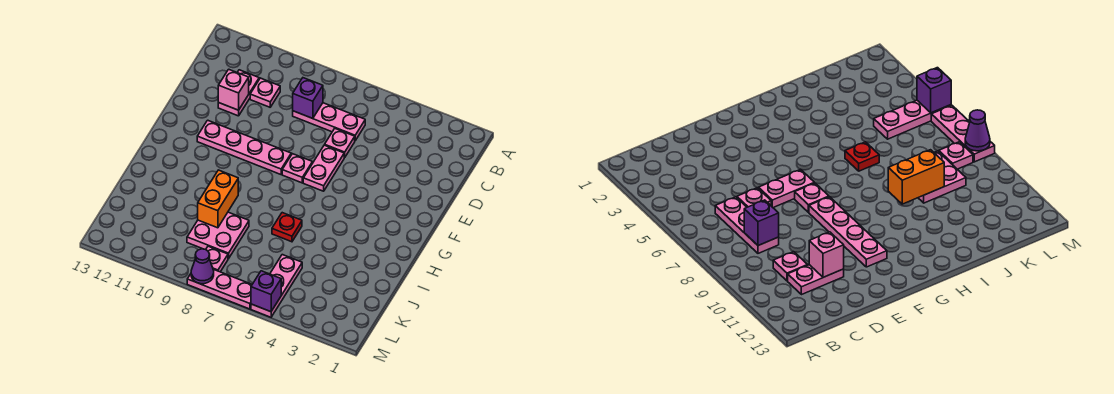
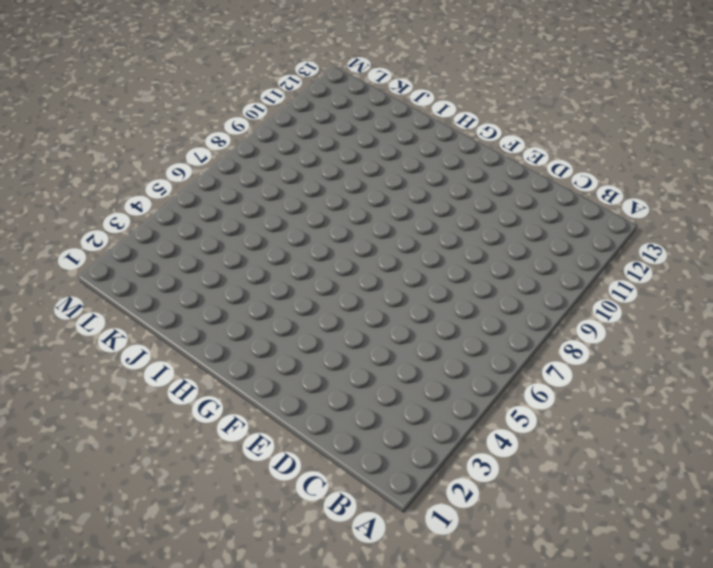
none -> pink plate C6:C8 level 1
none -> pink plate C10 level 1
none -> pink plate C11:D11 level 1

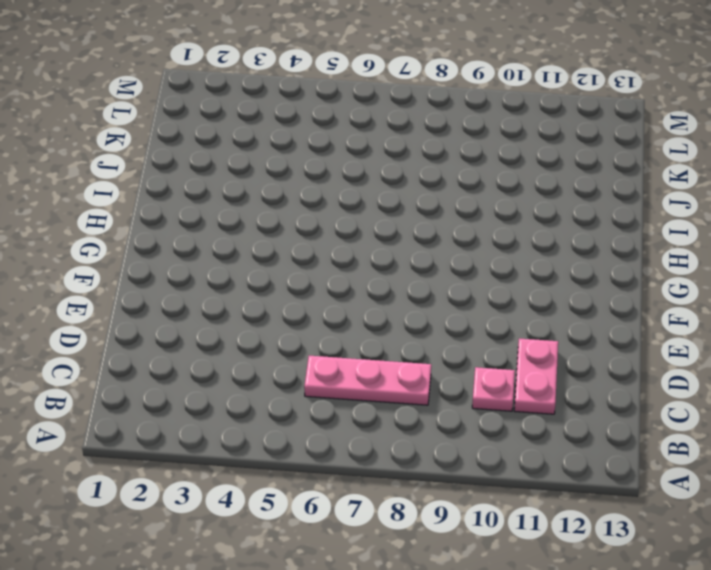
none -> pink plate D6 level 1
none -> pink plate E6:F6 level 1
none -> pink plate F7 level 1

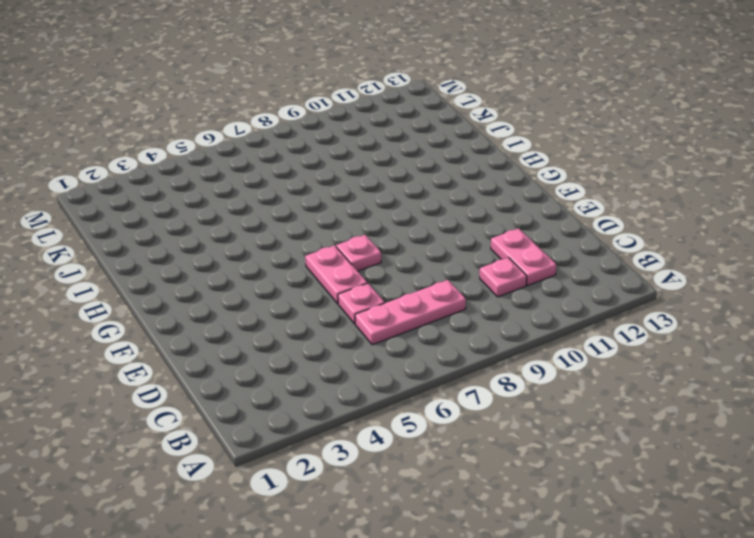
none -> pink plate F8:F11 level 1
none -> red plate I6 level 1
none -> pink plate J8:K9 level 1

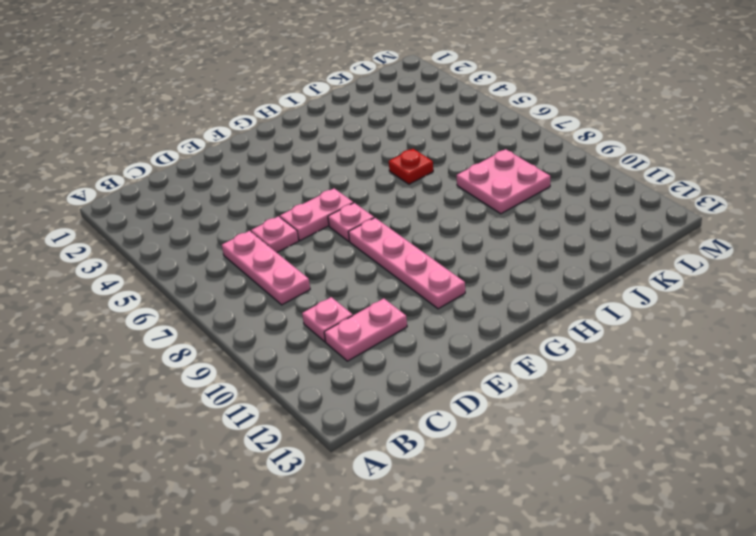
none -> pink plate K5:M5 level 1
none -> pink plate L8 level 1
none -> pink plate M6:M8 level 1

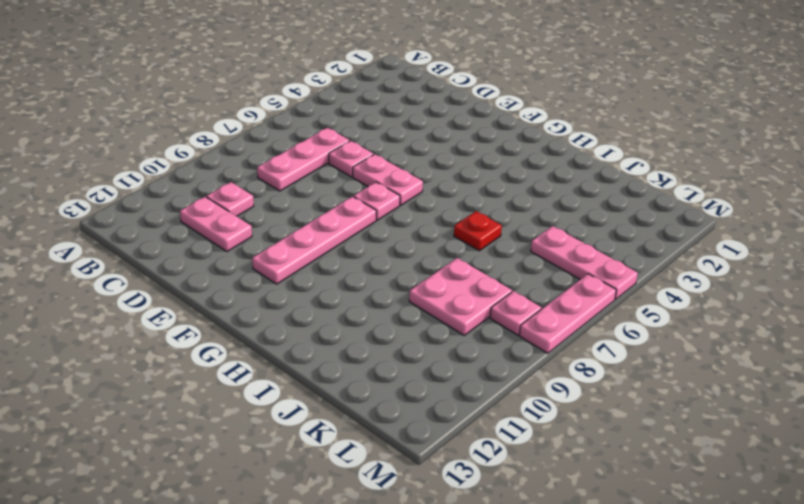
none -> purple brick C8 level 2
none -> pink brick D11 level 2
none -> orange brick I9:J9 level 2

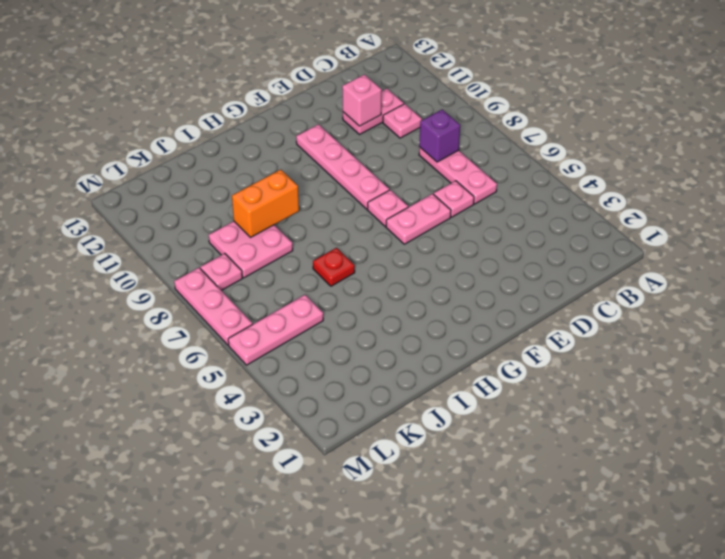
none -> purple brick M5 level 2
none -> purple cone M8 level 2

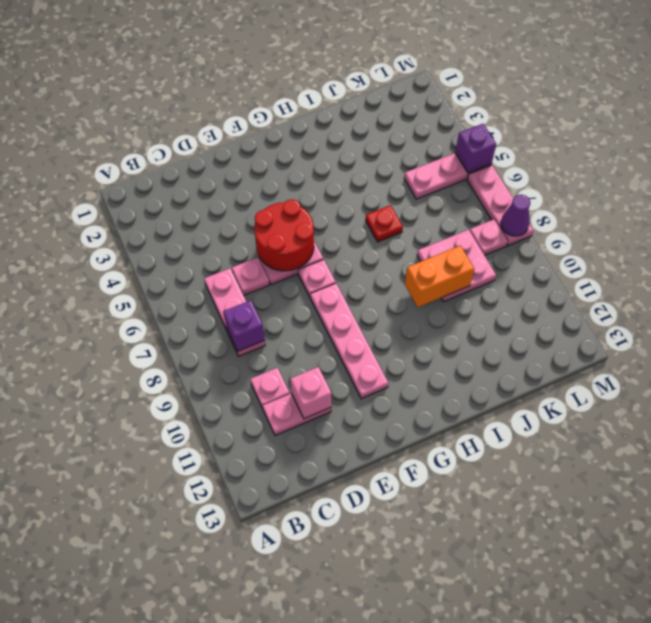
red round brick E5:F6 level 2 -> none

